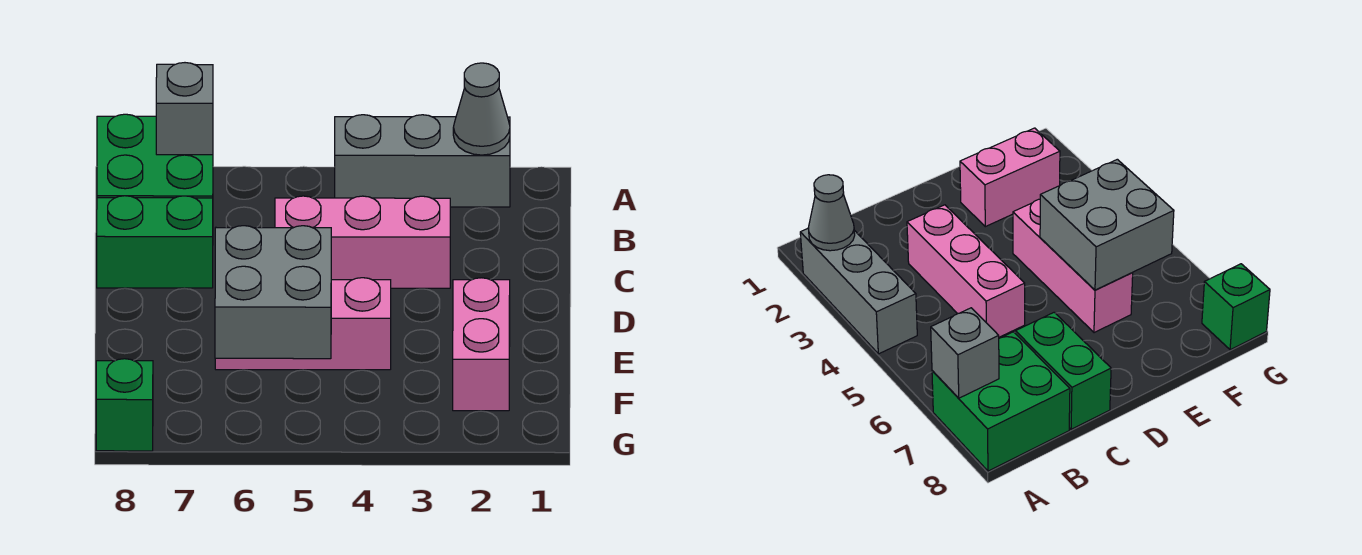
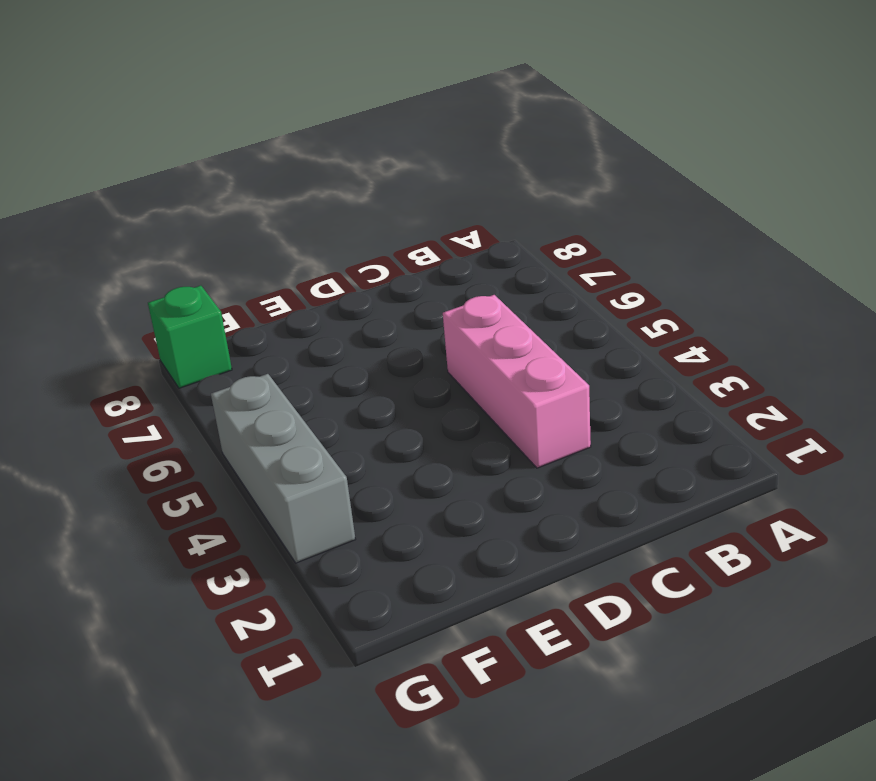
grey brick G3:G5 level 1 -> grey brick A2:A4 level 1
none -> green brick A7:B8 level 1
none -> green brick C7:C8 level 1

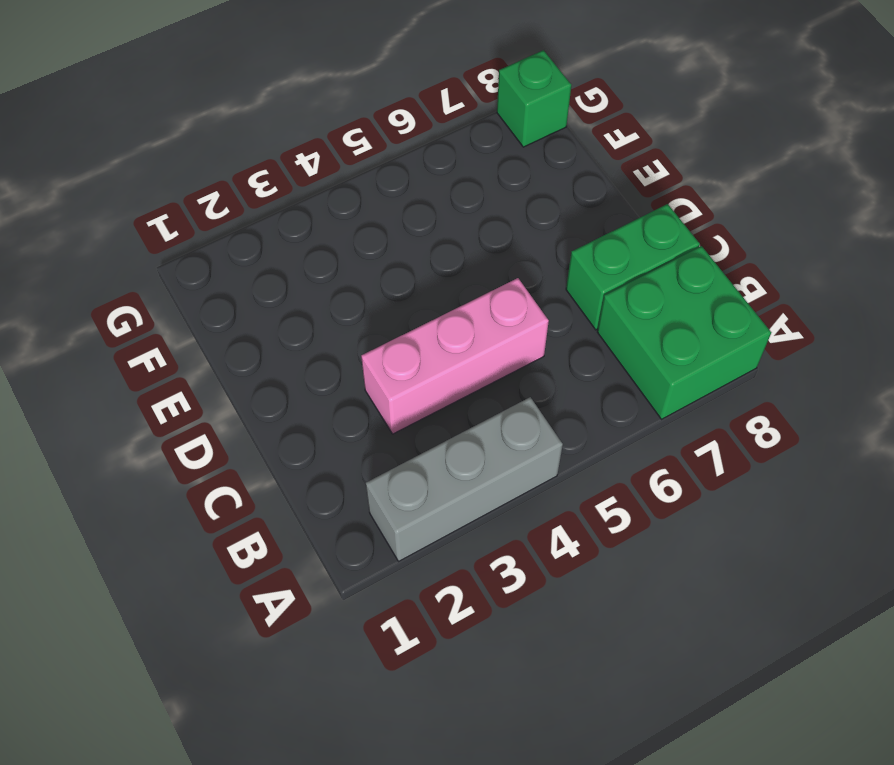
none -> pink brick E2:F2 level 1
none -> pink brick E4:E6 level 1

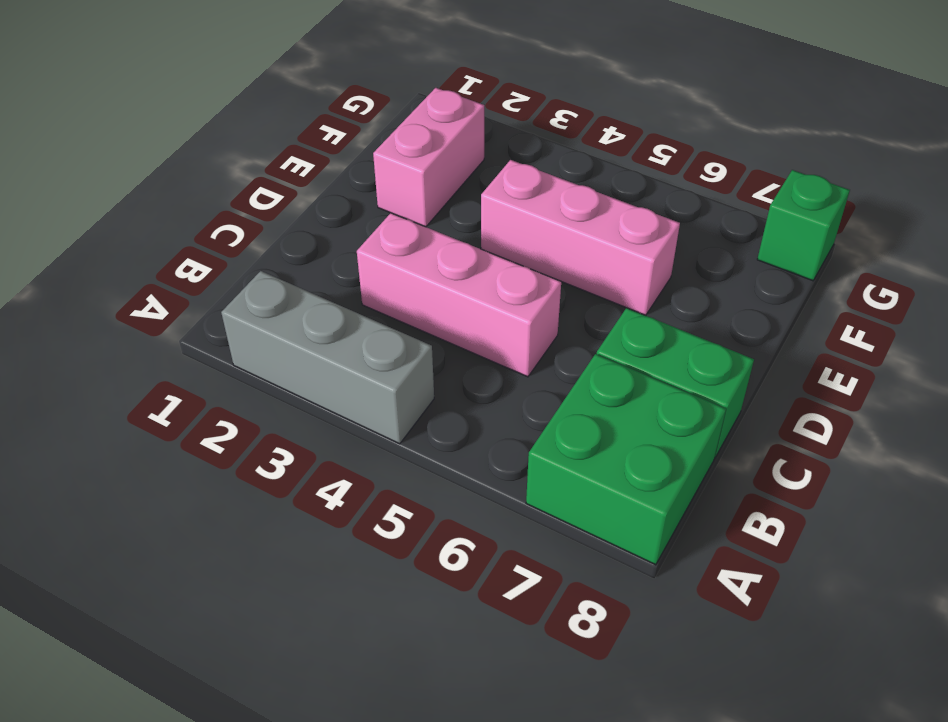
none -> grey cone A2 level 2
none -> grey brick A7 level 2

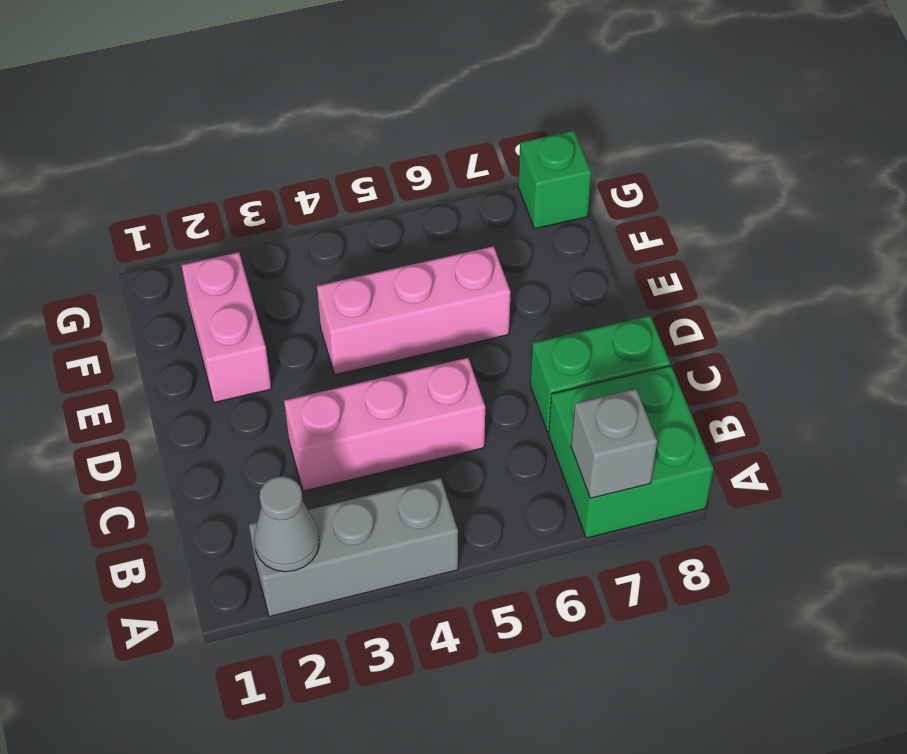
none -> grey brick E5:F6 level 2

